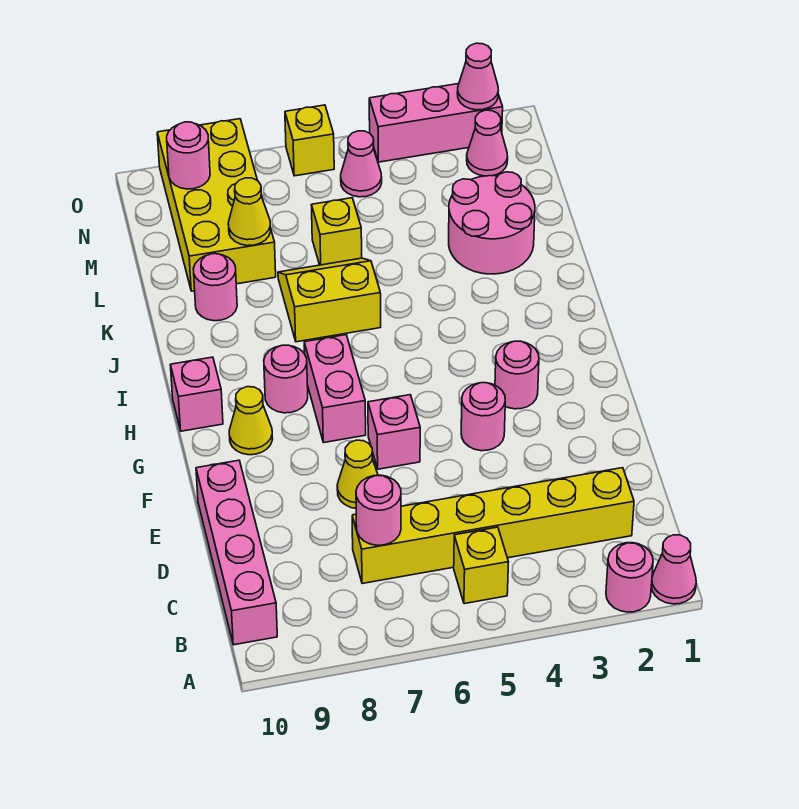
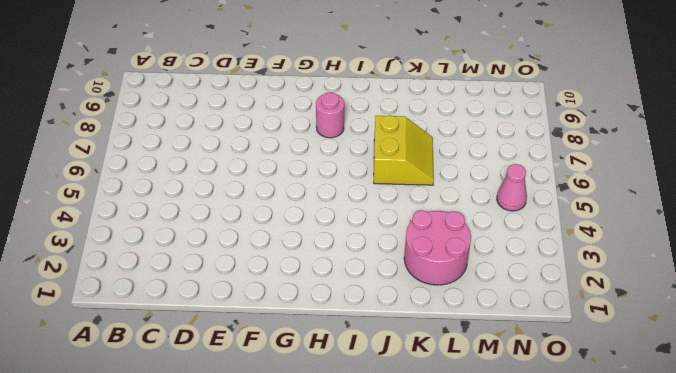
none -> pink cone A1 level 1
none -> pink round brick A2 level 1
none -> yellow brick B5 level 1

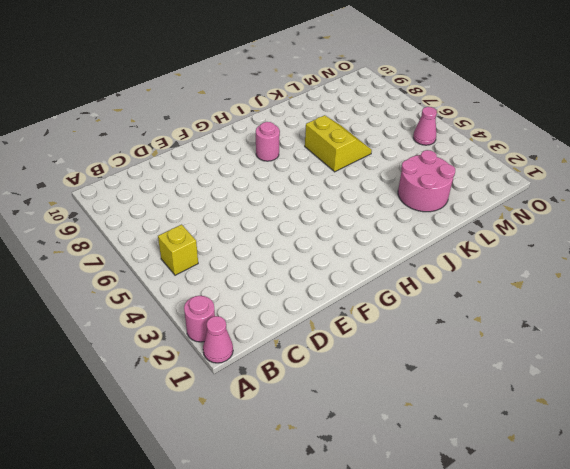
none -> pink brick B10:E10 level 1
none -> yellow brick C2:C7 level 1
none -> yellow cone E7 level 1

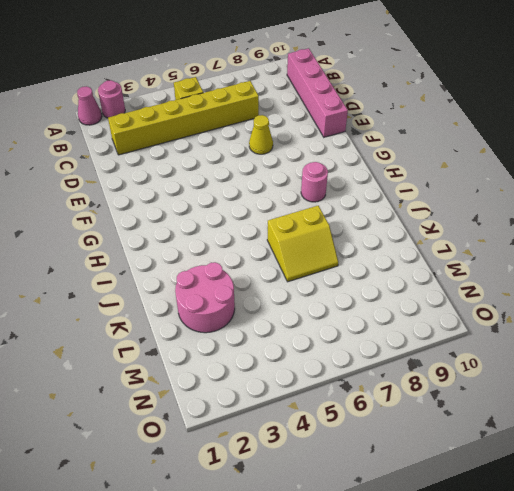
none -> pink round brick F4 level 1
none -> pink brick F6 level 1
none -> pink round brick G3 level 1

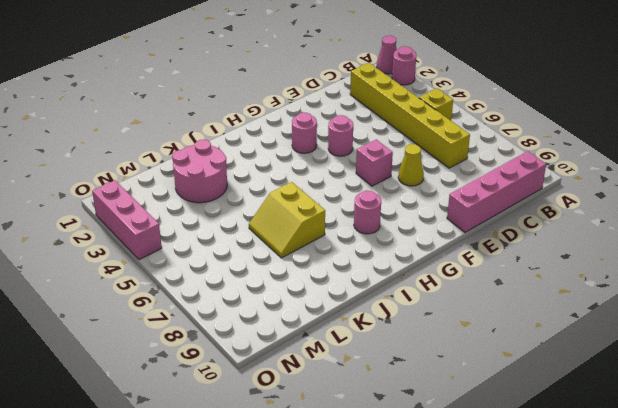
none -> pink brick G7:H7 level 1
none -> yellow cone G9 level 1
none -> pink brick H10 level 1

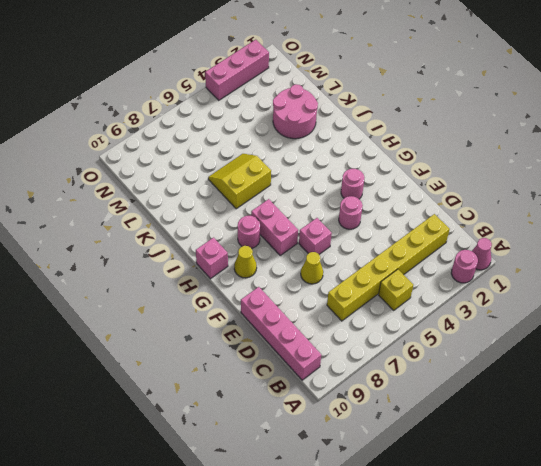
none -> pink round brick K9 level 1
none -> yellow brick L6 level 1
none -> yellow brick L8:O9 level 1

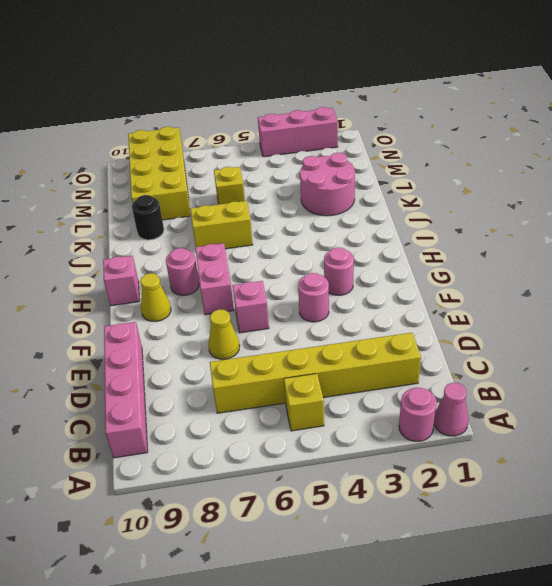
black round brick K9 level 1 -> pink round brick K9 level 1
none -> pink cone N2 level 1
none -> pink cone N5 level 1
none -> yellow brick O6 level 1

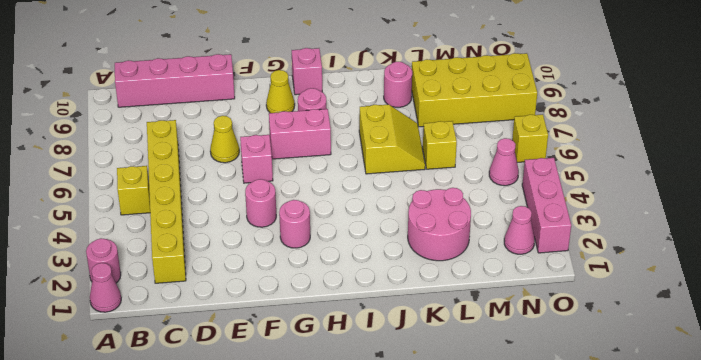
none -> pink round brick C7 level 2
none -> yellow cone L8 level 2
none -> pink round brick N9 level 2

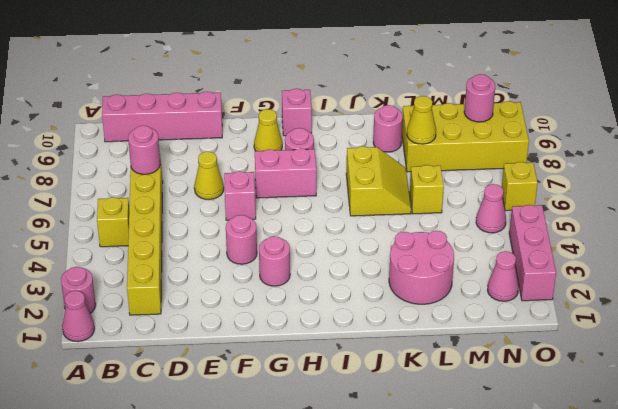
none -> pink cone O2 level 2

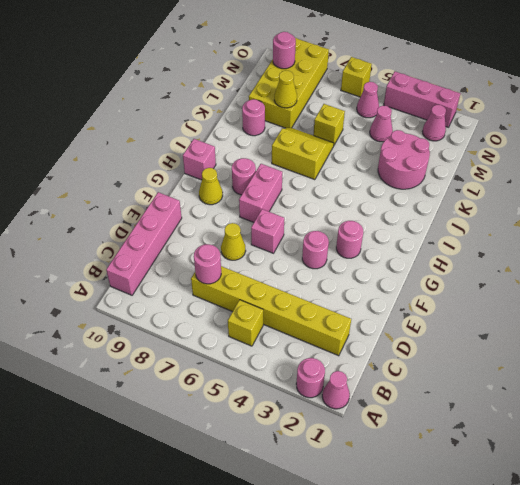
pink cone M4 level 1 -> pink cone O2 level 2

